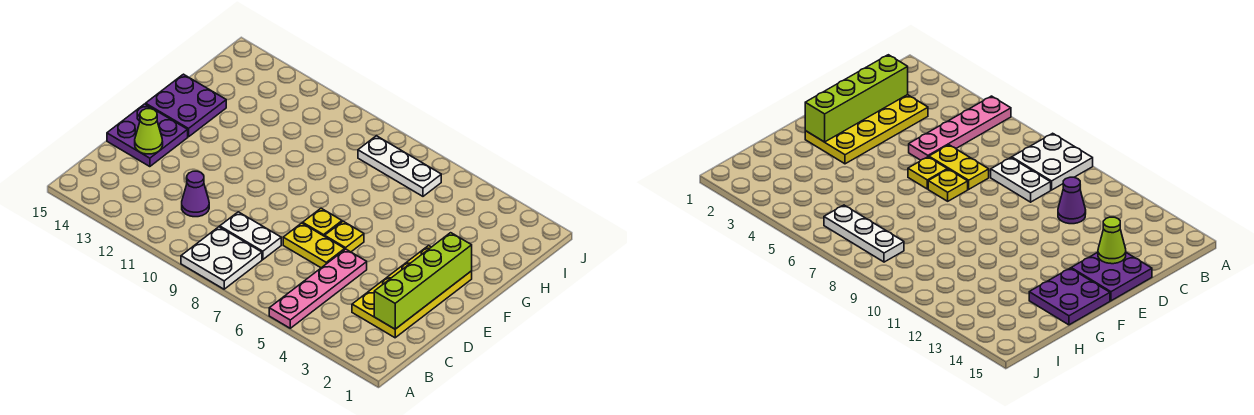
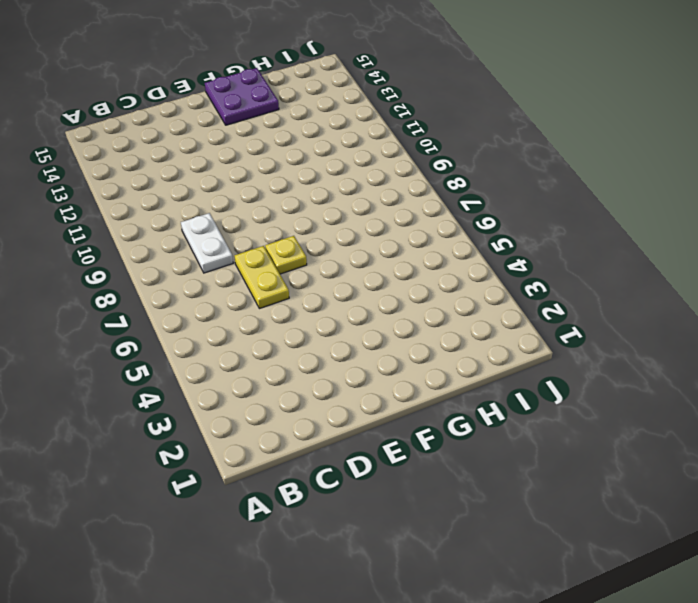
none -> pink plate A5:D5 level 1
none -> white plate A8:B9 level 1
none -> yellow plate C2:F3 level 1

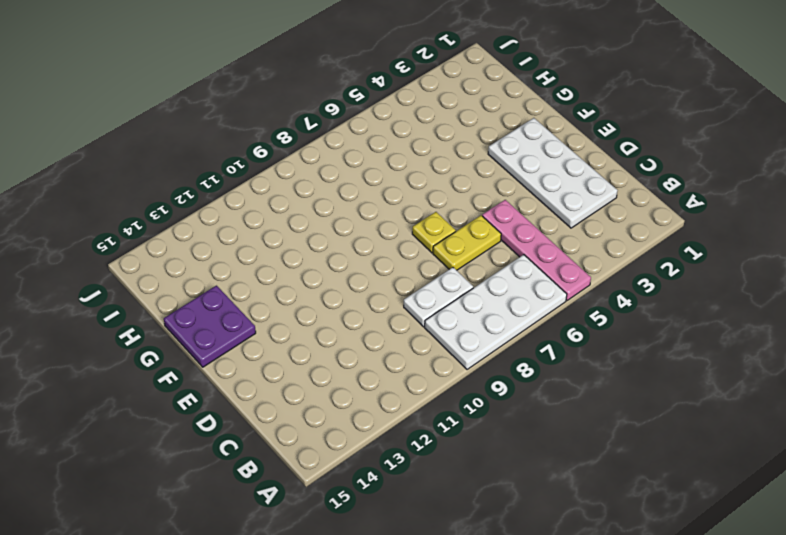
white plate A6:B9 level 1 -> white plate A8:B9 level 1
white plate C2:F3 level 1 -> yellow plate C2:F3 level 1
none -> purple cone C11 level 1
none -> purple plate D14:E15 level 1
none -> yellow plate E6 level 1

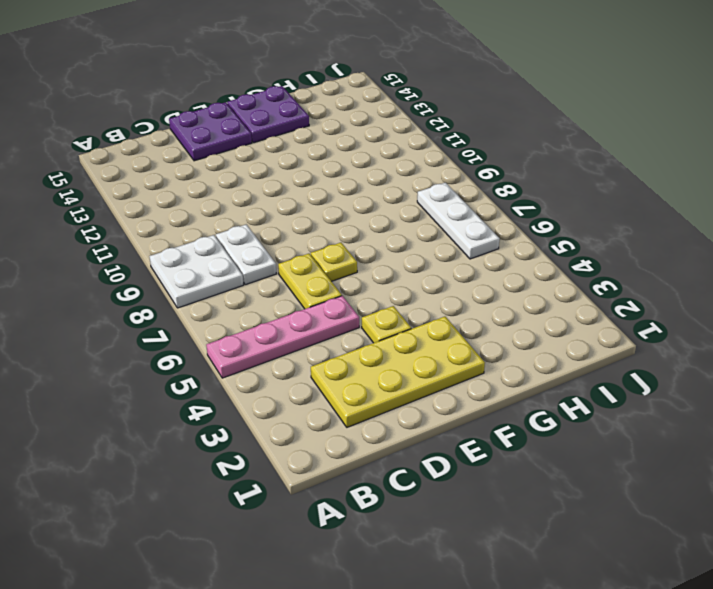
yellow plate E4 level 1 -> yellow plate E6 level 1
none -> purple cone C11 level 1
none -> lime brick C2:F2 level 2
none -> lime cone D14 level 2

